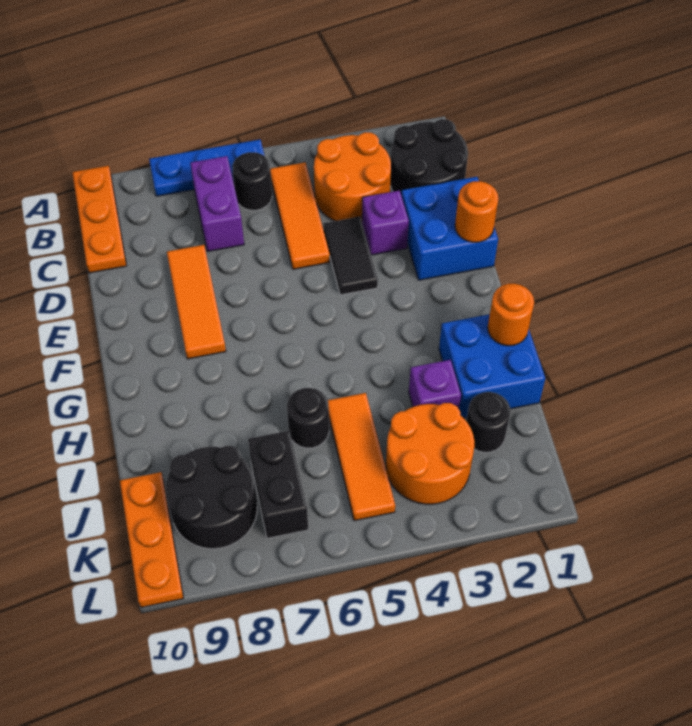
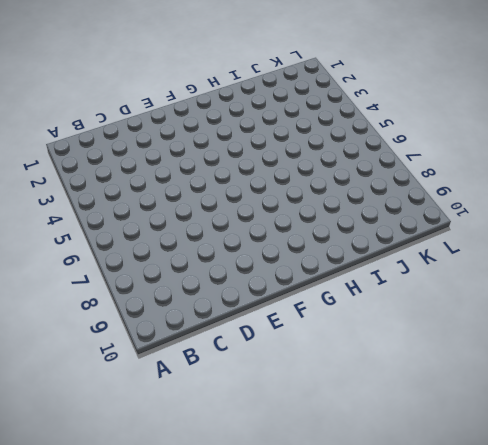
none -> blue plate A6:A8 level 1
none -> orange plate A10:C10 level 1
none -> black round brick B1:C2 level 1

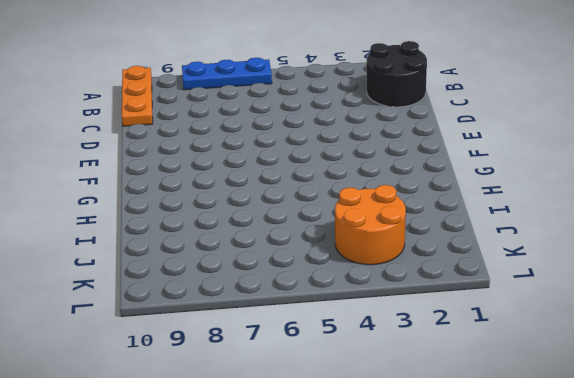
none -> orange round brick B3:C4 level 1
none -> orange tile B5:D5 level 1
none -> black round brick B6 level 1

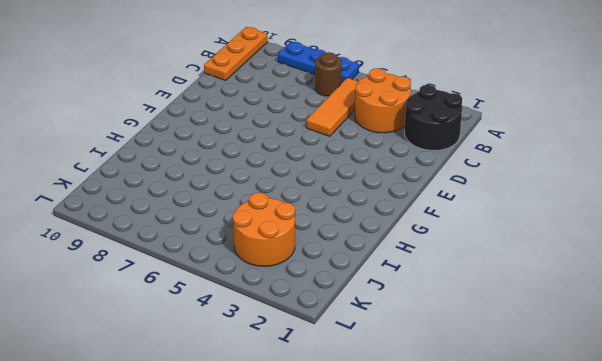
brown round brick B6 level 1 -> black round brick B6 level 1
none -> purple brick B7:C7 level 1
none -> blue brick D1:E2 level 1
none -> purple brick D3 level 1

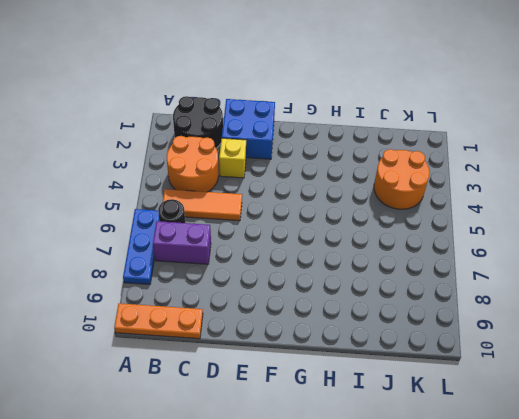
yellow brick D3 level 1 -> purple brick D3 level 1
none -> black tile D4:E4 level 1
none -> orange tile D8:F8 level 1
none -> blue brick H1:I2 level 1

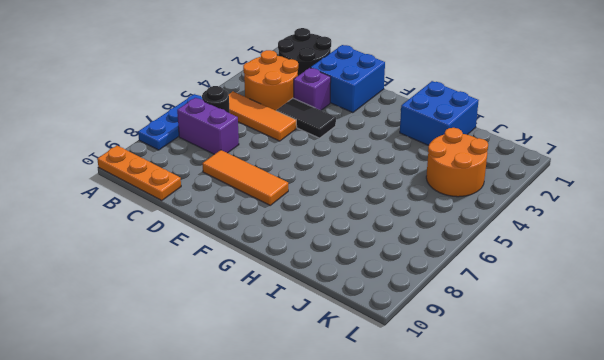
none -> purple brick I3 level 1
none -> orange tile I5:K5 level 1
none -> black round brick I6 level 1

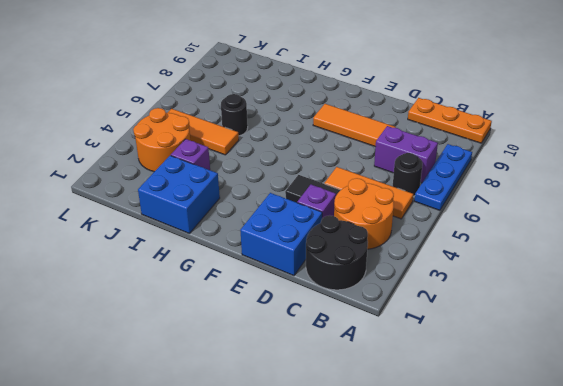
none -> black round brick J2 level 1
none -> black brick J7:K7 level 1
none -> black round brick J8:K9 level 1

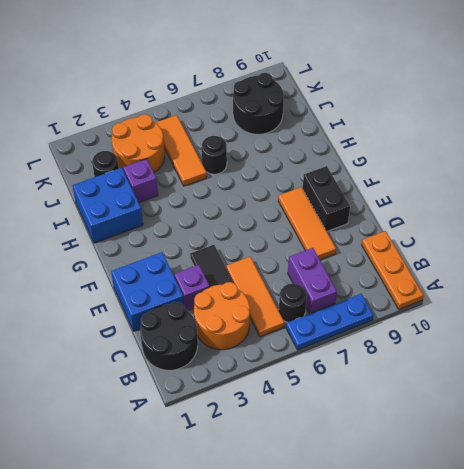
black brick E9:F9 level 1 -> black brick J7:K7 level 1
none -> orange plate J10:L10 level 1
none -> orange round brick E1 level 2
none -> orange round brick H1 level 2

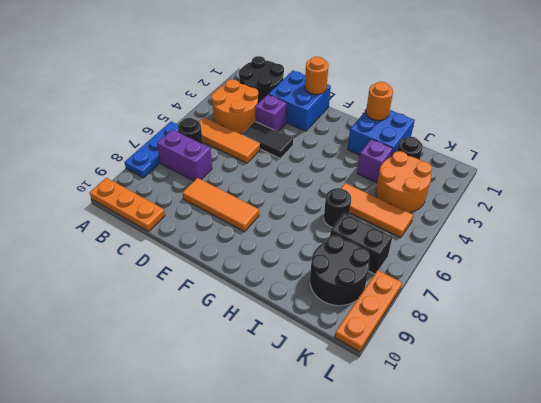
orange plate L8:L10 level 1 -> orange plate J10:L10 level 1

